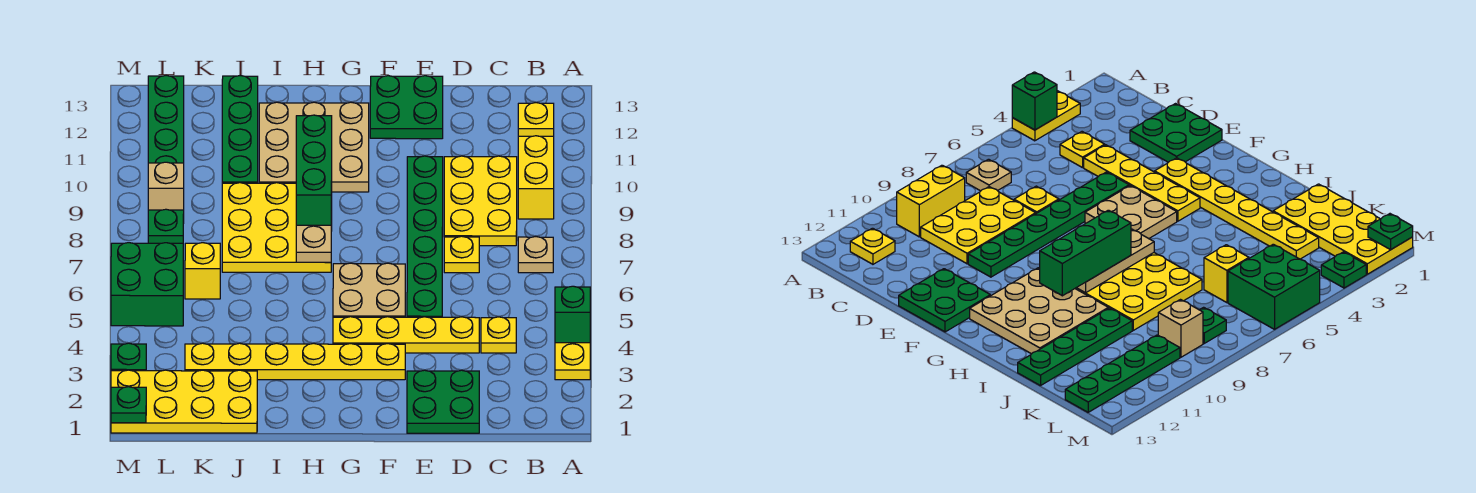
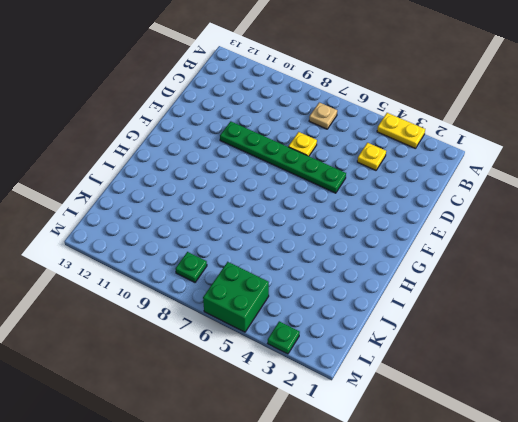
none -> yellow brick B9:B10 level 1
none -> yellow plate B12 level 1
none -> yellow plate C8:D10 level 1

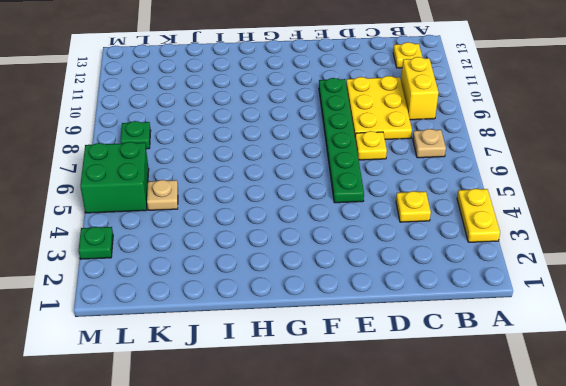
tan plate K5 level 1 -> none
none -> green plate D1:E2 level 1
none -> yellow plate D4:G4 level 1
none -> green plate E12:F13 level 1

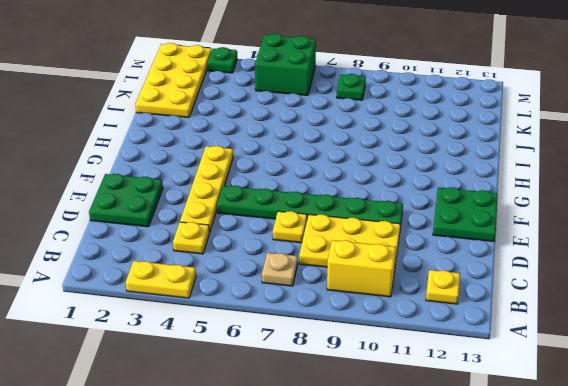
none -> yellow plate F3:K3 level 1
none -> tan plate F5:G6 level 1
none -> tan plate G10:I12 level 1

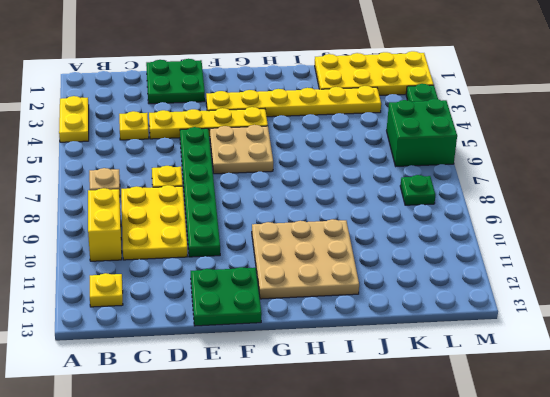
none -> yellow plate H7:J9 level 1
none -> green plate J10:J13 level 1
none -> yellow brick K6 level 1

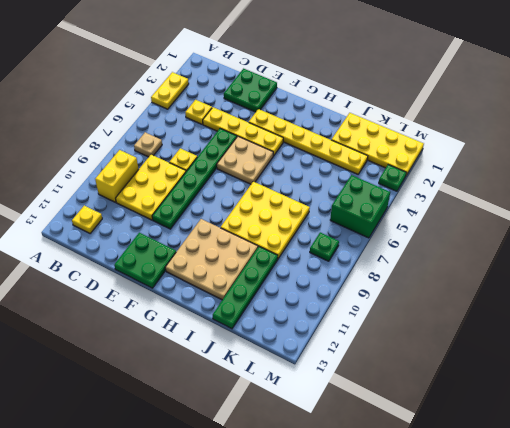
none -> yellow brick K6 level 1
none -> tan brick L9 level 1
none -> green plate L10:L13 level 1

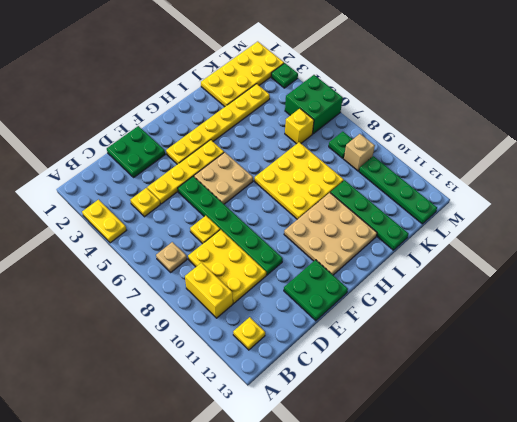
none -> green brick A4 level 2
none -> tan plate H7:H9 level 2
none -> green plate M1 level 2

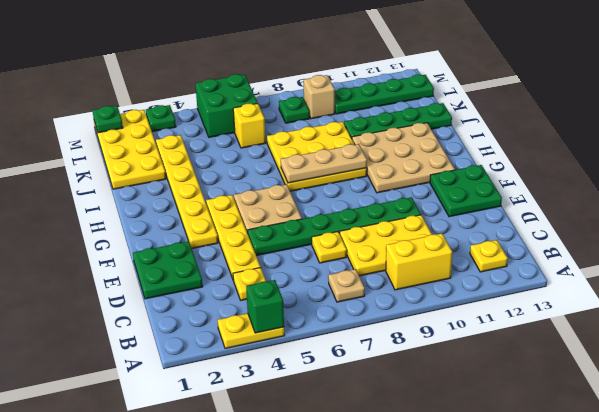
none -> green brick H8:H10 level 3

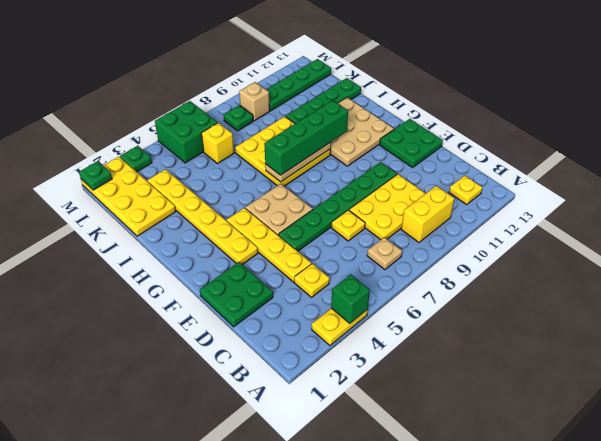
green brick H7:H10 level 3 -> green brick H8:H10 level 3

